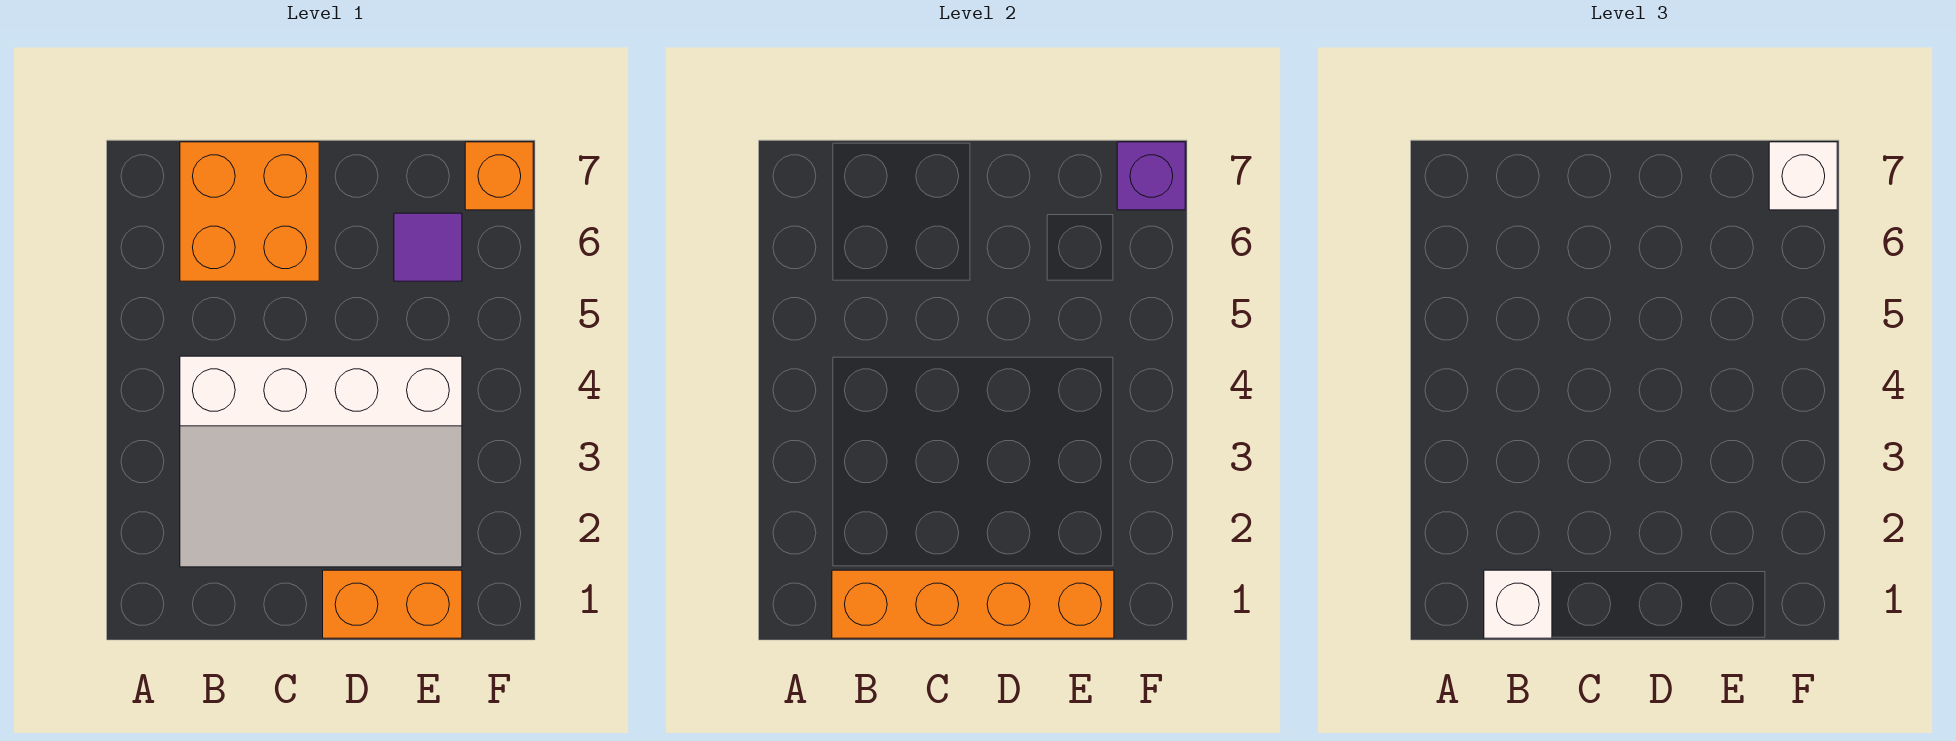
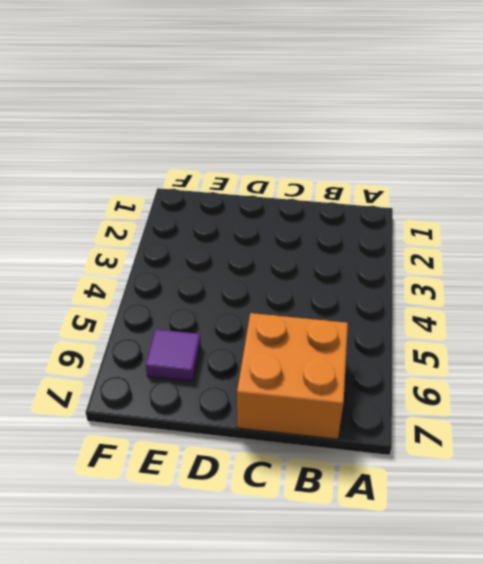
none -> white slope B2:E4 level 1 top 4
none -> orange brick D1:E1 level 1

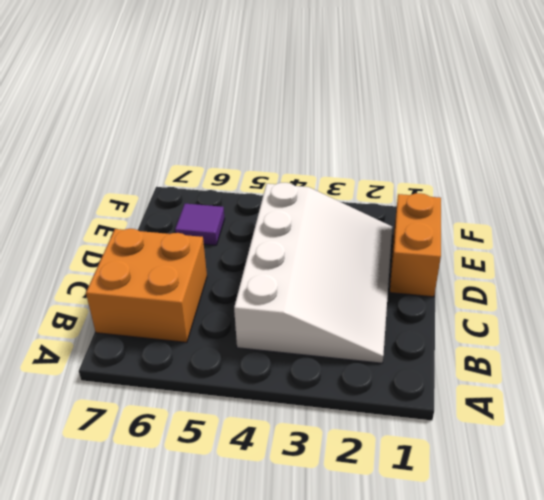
none -> orange brick F7 level 1
none -> orange brick B1:E1 level 2

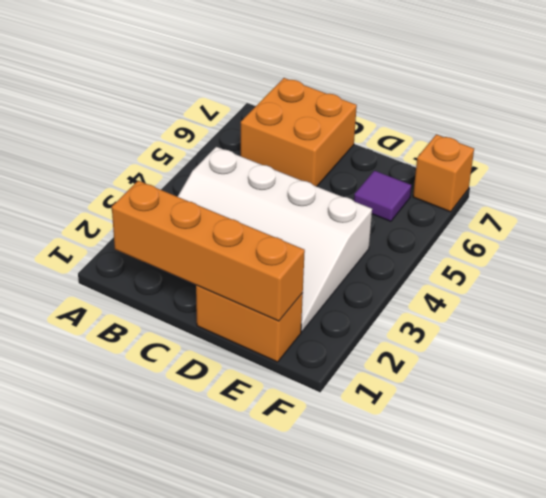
none -> purple brick F7 level 2
none -> white brick B1 level 3

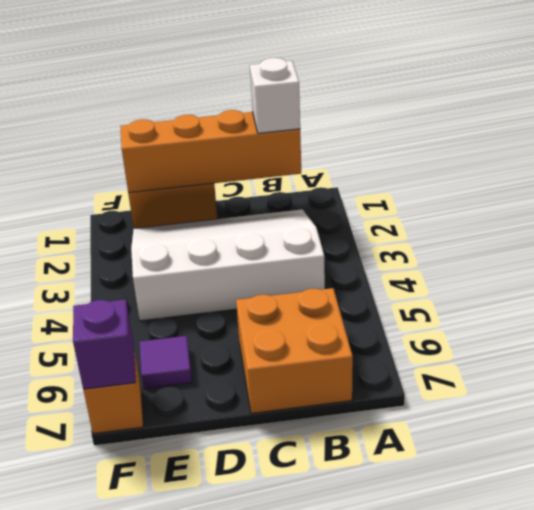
none -> white brick F7 level 3

